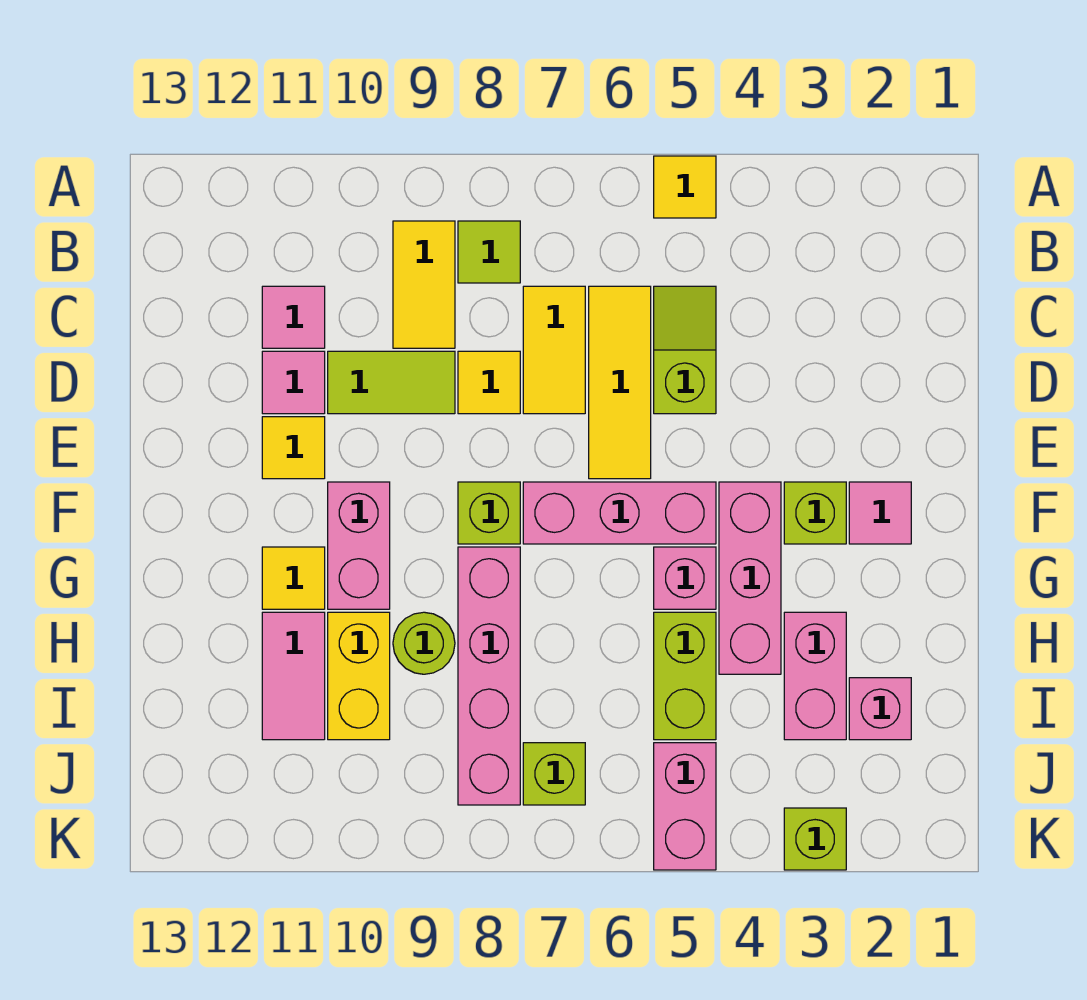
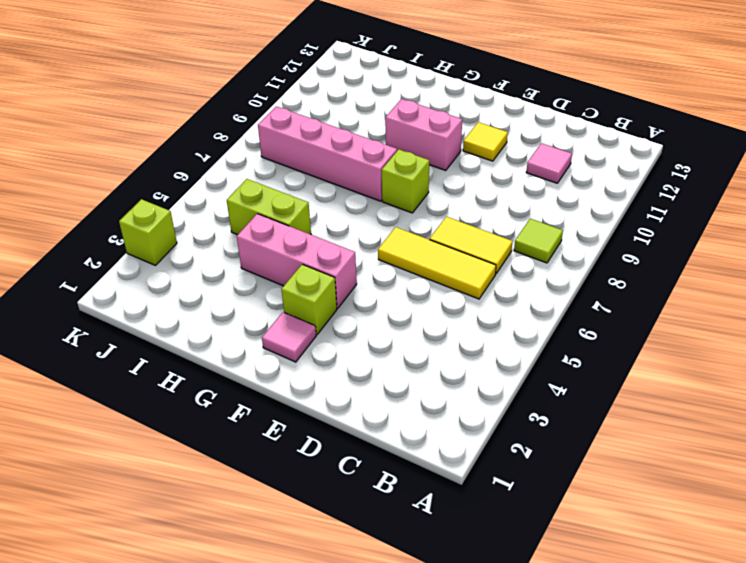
none -> yellow tile A5 level 1
none -> yellow tile B9:C9 level 1
none -> lime slope C5:D5 level 1 top D

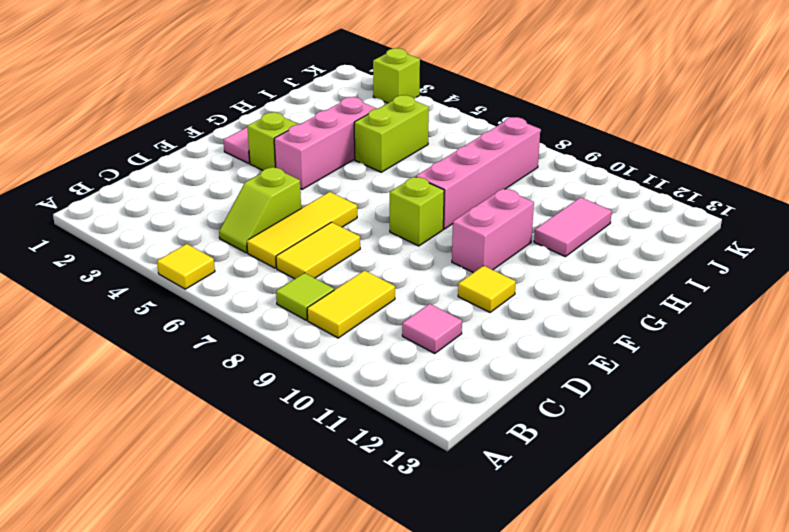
none -> yellow tile D8 level 1
none -> lime tile D9:D10 level 1
none -> pink tile D11 level 1

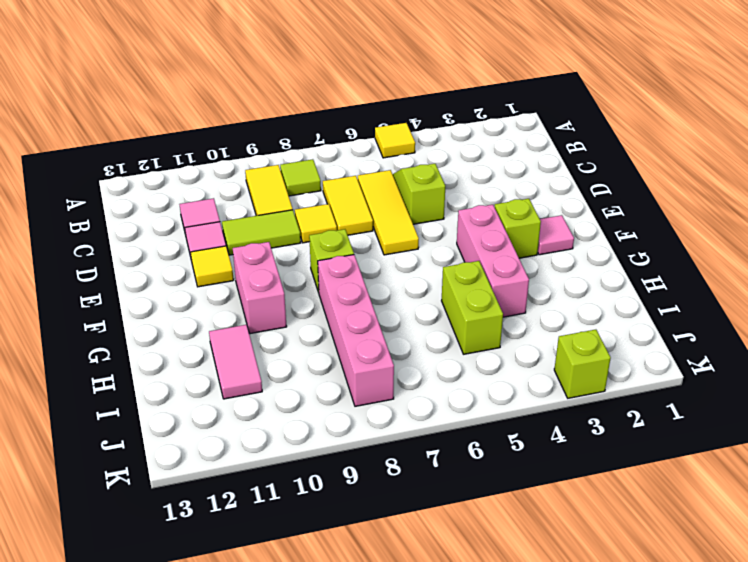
none -> pink brick F5:F7 level 1
none -> pink brick G5 level 1
none -> yellow tile G11 level 1

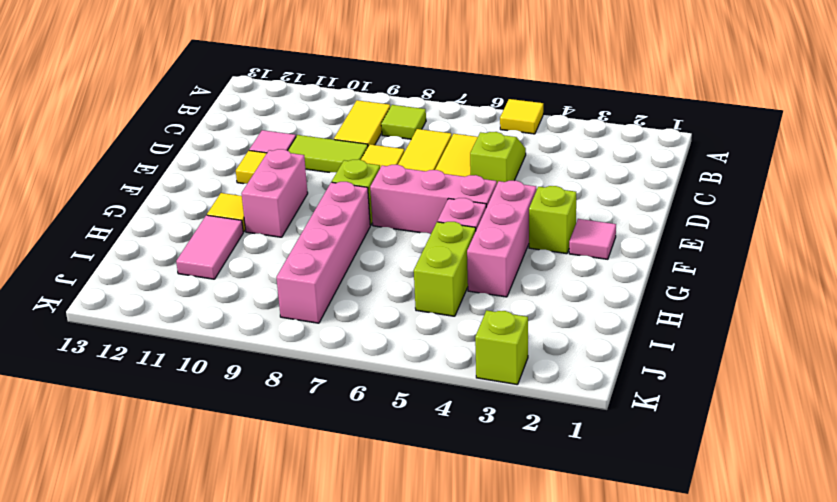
none -> pink tile C11 level 1
none -> pink brick H3:I3 level 1
none -> lime round brick H9 level 1

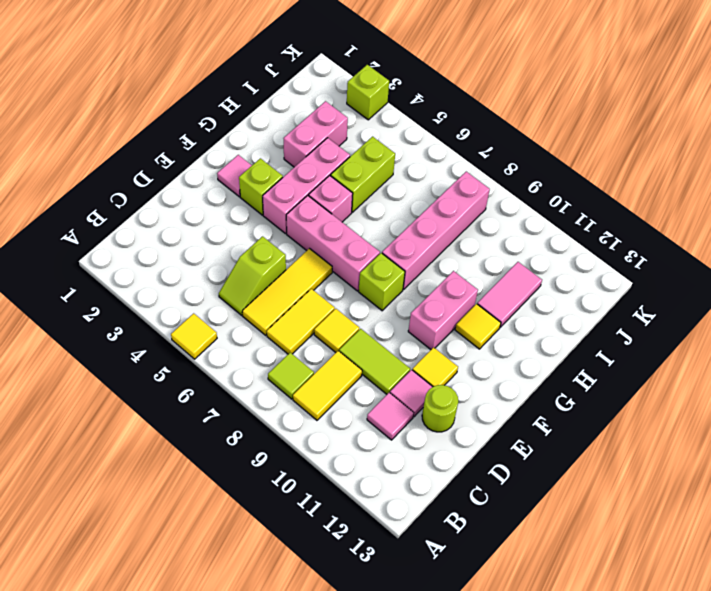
lime round brick D12 level 1 -> lime round brick H9 level 1
none -> yellow brick H10:I10 level 1
none -> pink brick I2 level 1
none -> pink brick J5:K5 level 1

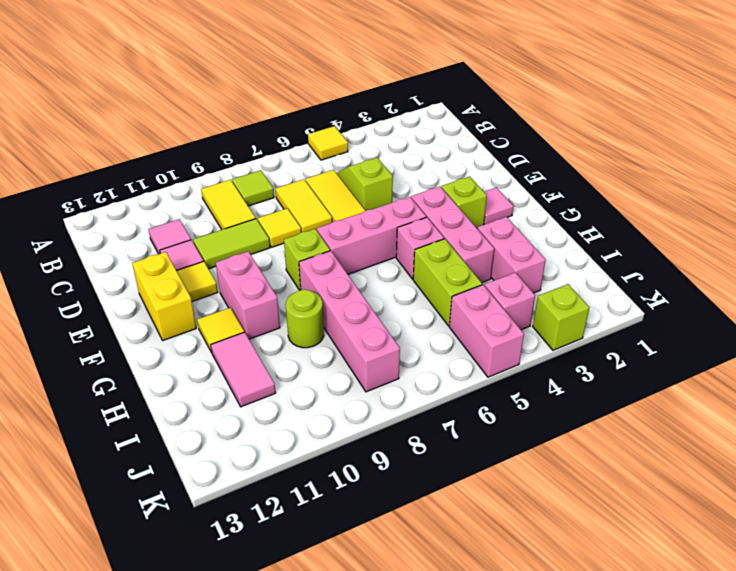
yellow brick E12:F12 level 1 -> yellow brick H10:I10 level 1
pink brick J4 level 1 -> pink brick I2 level 1
none -> lime brick J7 level 1

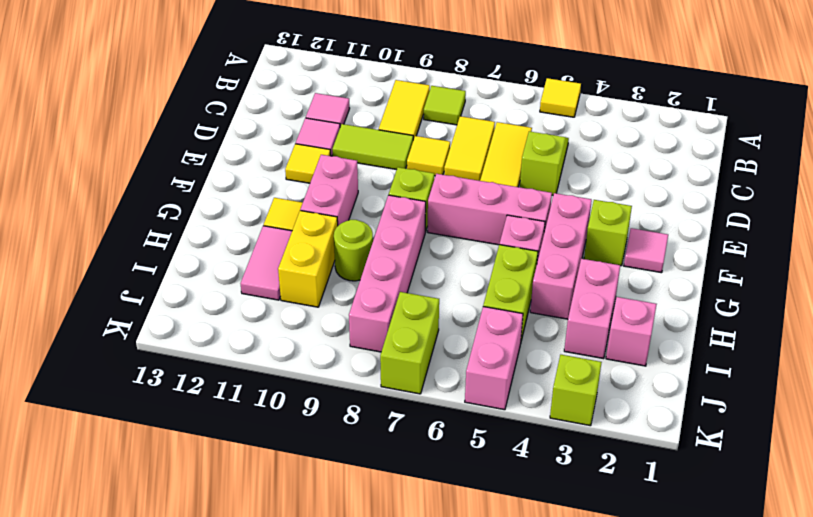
lime brick J7:K7 level 1 -> lime brick J7 level 1

